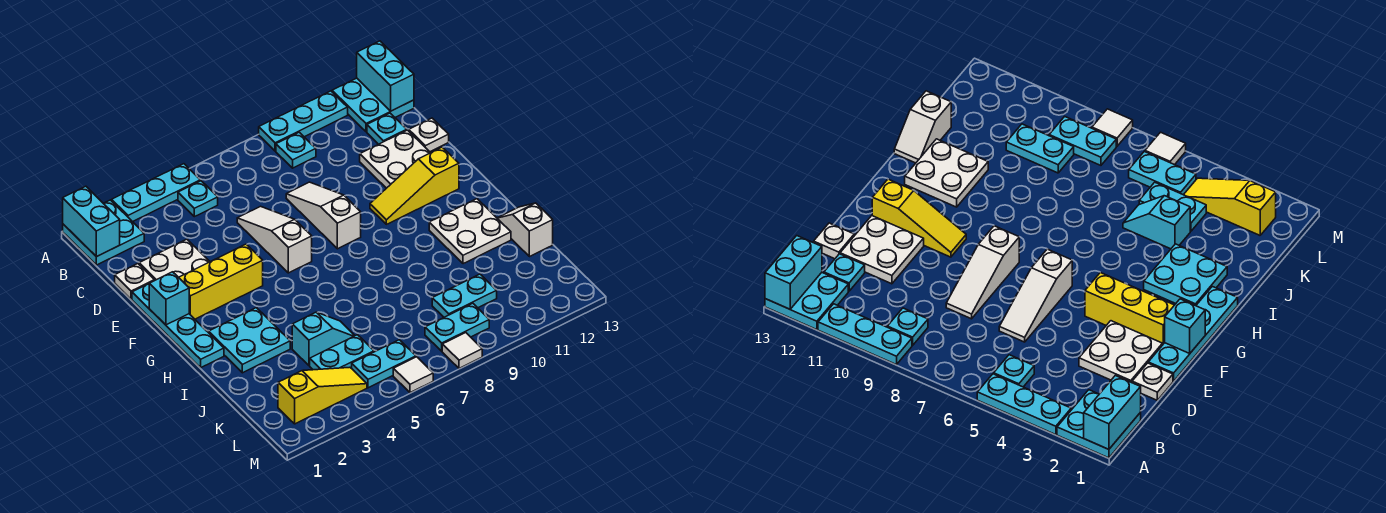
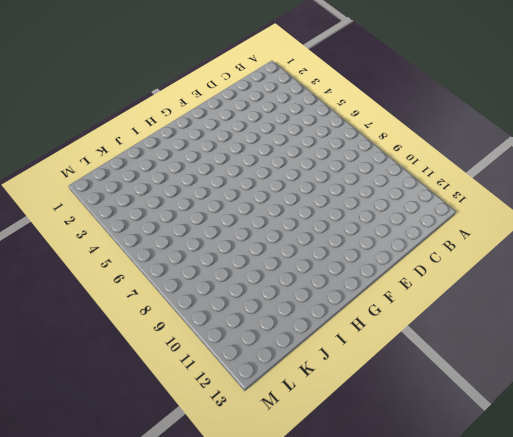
none -> cyan plate A1:B2 level 1
none -> cyan plate A3:A5 level 1
none -> cyan plate A9:A11 level 1
none -> cyan plate A12:B13 level 1

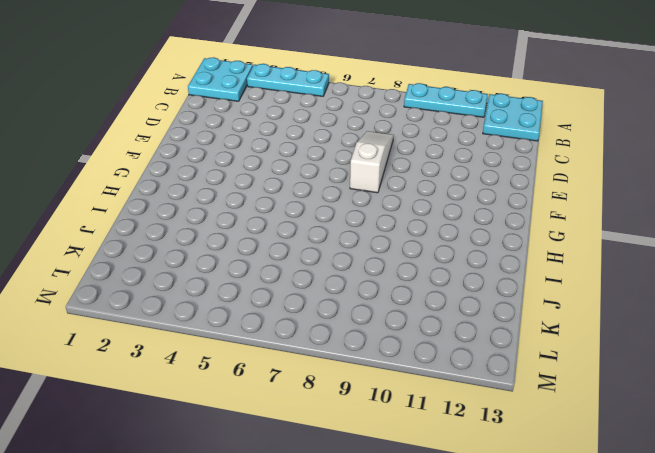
none -> cyan plate B5 level 1
none -> cyan plate B9 level 1
none -> cyan plate C12 level 1
none -> white plate D1 level 1

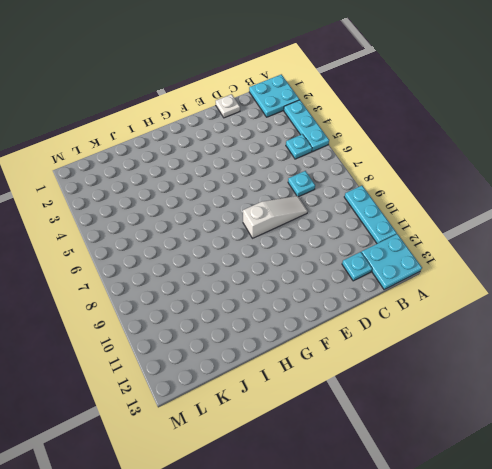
cyan plate C7 level 1 -> cyan plate B9 level 1
none -> white plate D2:E3 level 1
none -> white slope D6:F6 level 1 top F
none -> white plate D11:E12 level 1
none -> white plate D13 level 1

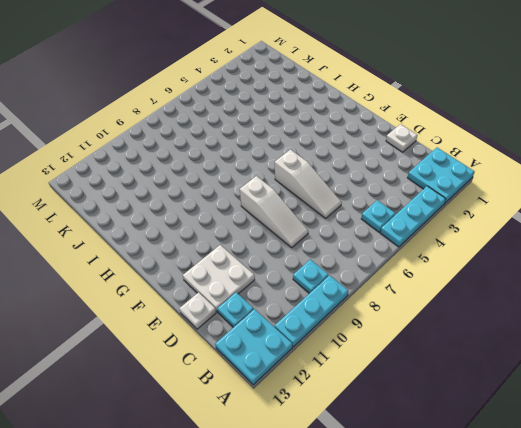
none -> white plate D2:E3 level 1
none -> cyan plate E1:H1 level 1
none -> yellow brick F2:F4 level 1
none -> yellow slope F10:F12 level 1 top 12

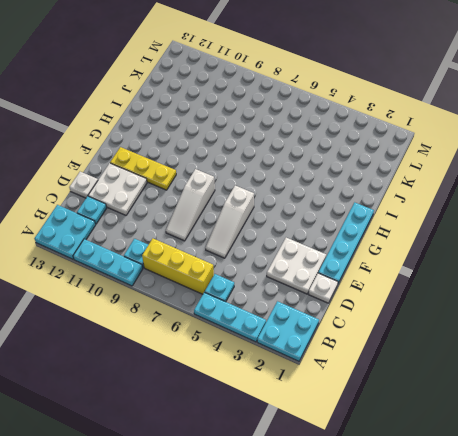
yellow brick B6:B8 level 1 -> yellow brick F2:F4 level 1
yellow plate F10:F12 level 1 -> yellow slope F10:F12 level 1 top 12
none -> cyan plate H2:I3 level 1
none -> white plate H11:I12 level 1
none -> white slope I13:J13 level 1 top J
none -> cyan slope J4:J5 level 1 top 4

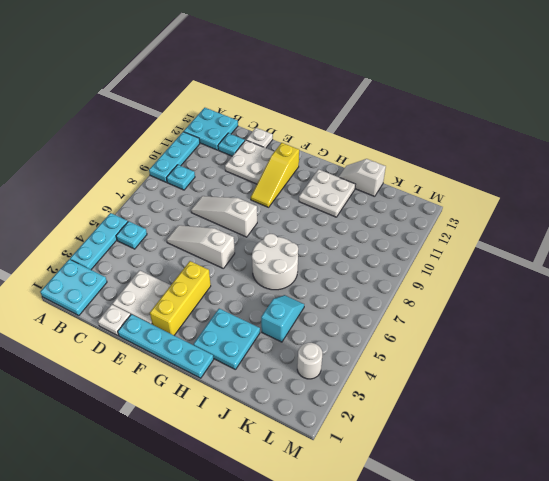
white round brick H6:I7 level 1 -> none
white round brick L3 level 1 -> yellow slope L2:L4 level 1 top 2
none -> cyan plate K4:K5 level 1
none -> cyan plate K9:K10 level 1
none -> cyan plate L5:L6 level 1
none -> cyan plate L8:L9 level 1

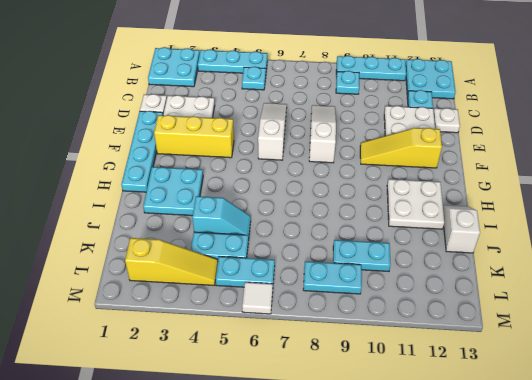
none -> white tile M8 level 1
none -> cyan brick A1:B1 level 2
none -> cyan brick A13:B13 level 2
none -> cyan brick F1 level 2

